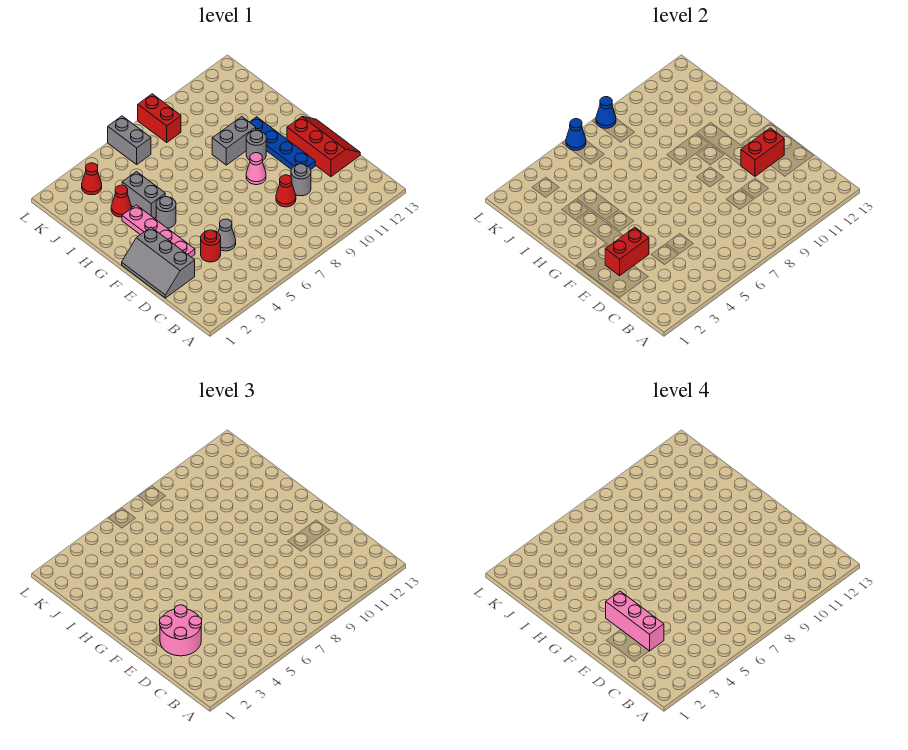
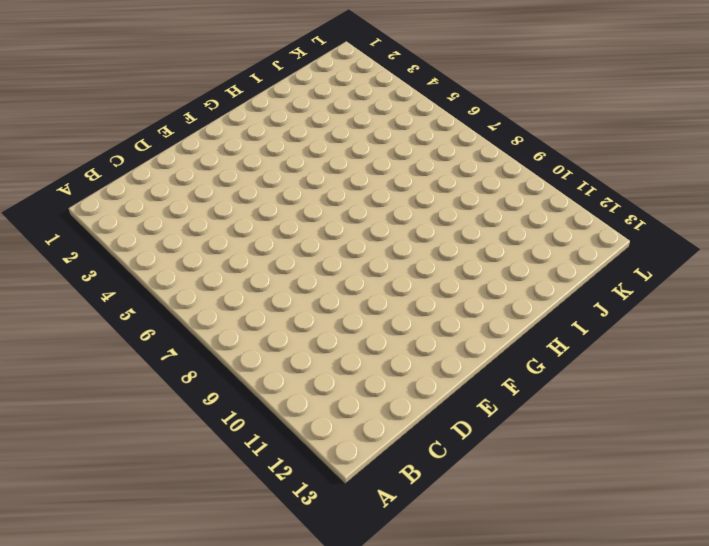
none -> grey slope D1:F2 level 1 top 2
none -> red round brick D4 level 1
none -> grey cone D5 level 1

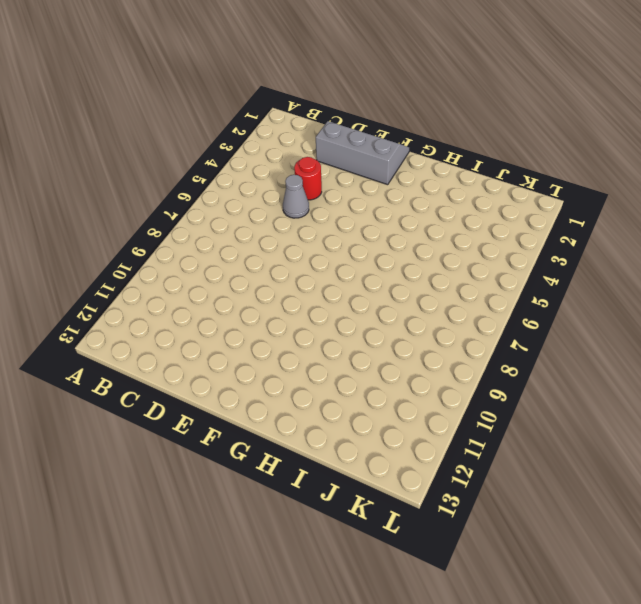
none -> red cone D9 level 1
none -> grey round brick D10 level 1
none -> red slope D12:F13 level 1 top 12

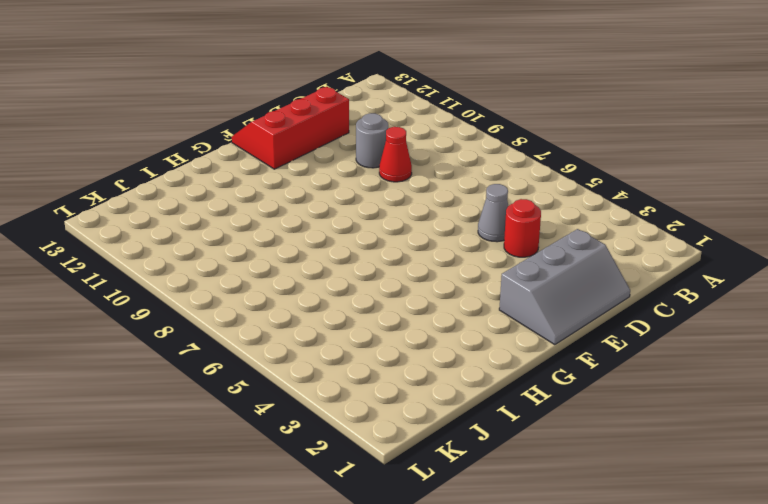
none -> pink plate E3:H3 level 1
none -> blue plate E11:H11 level 1
none -> pink cone F9 level 1

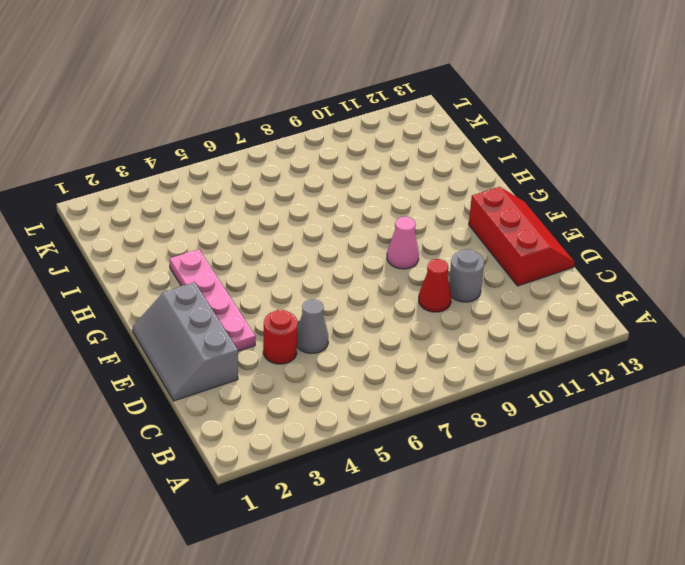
none -> blue plate E11:H11 level 1
none -> grey round brick G4 level 1
none -> grey round brick G10 level 1

